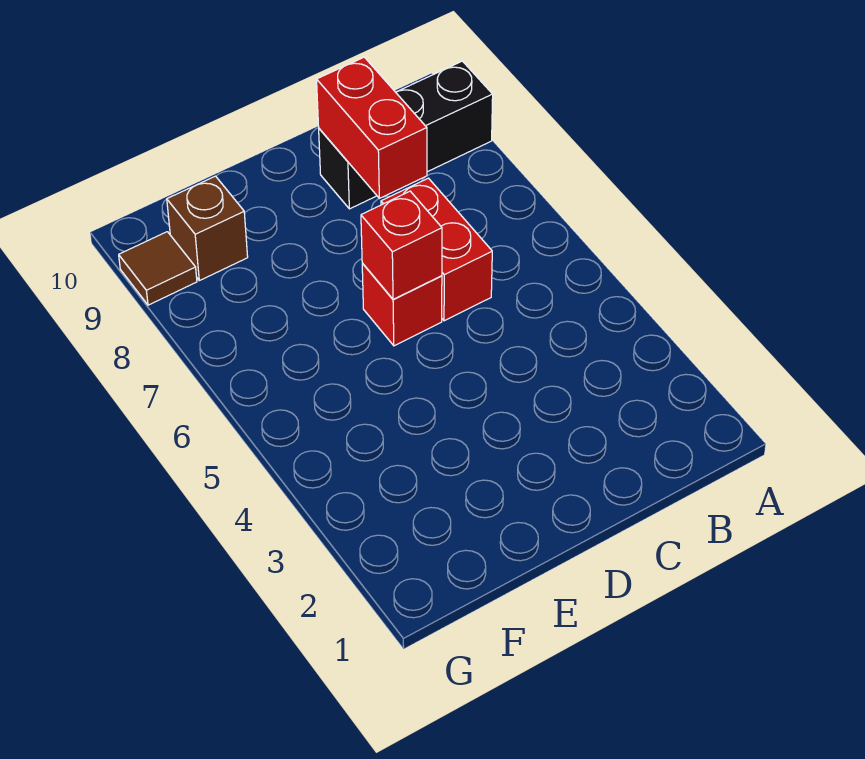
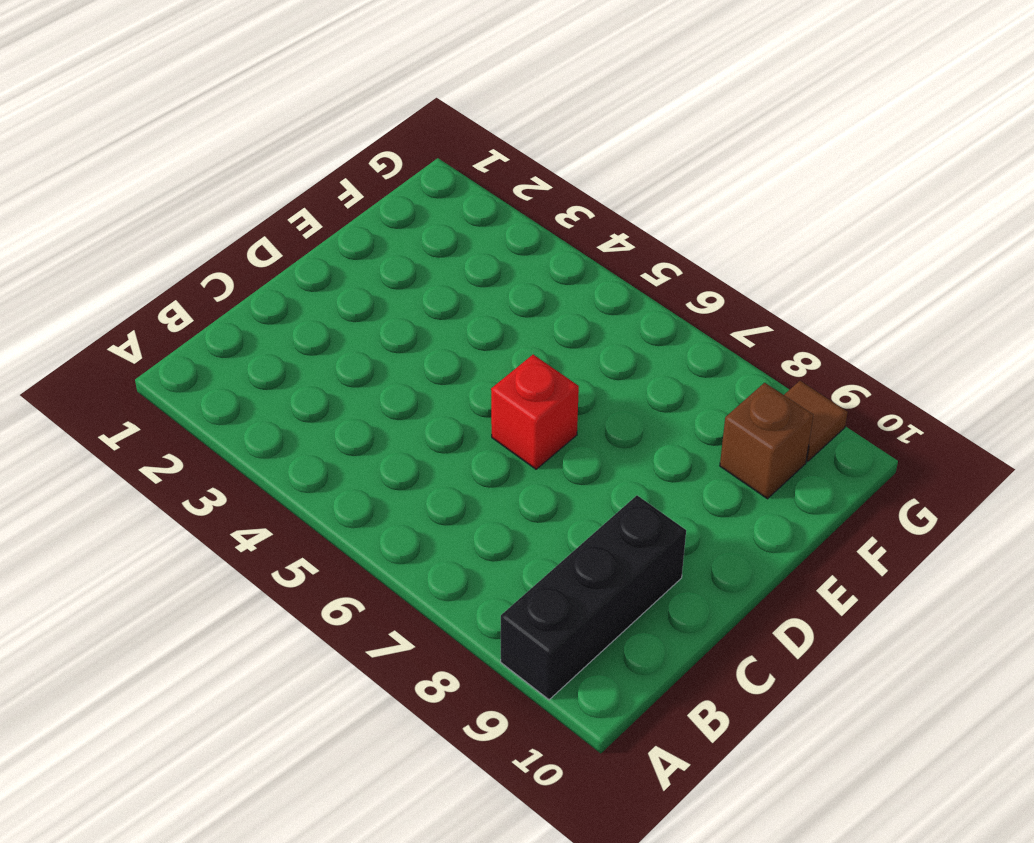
none -> red brick C6:C7 level 1
none -> red brick C8:C9 level 2

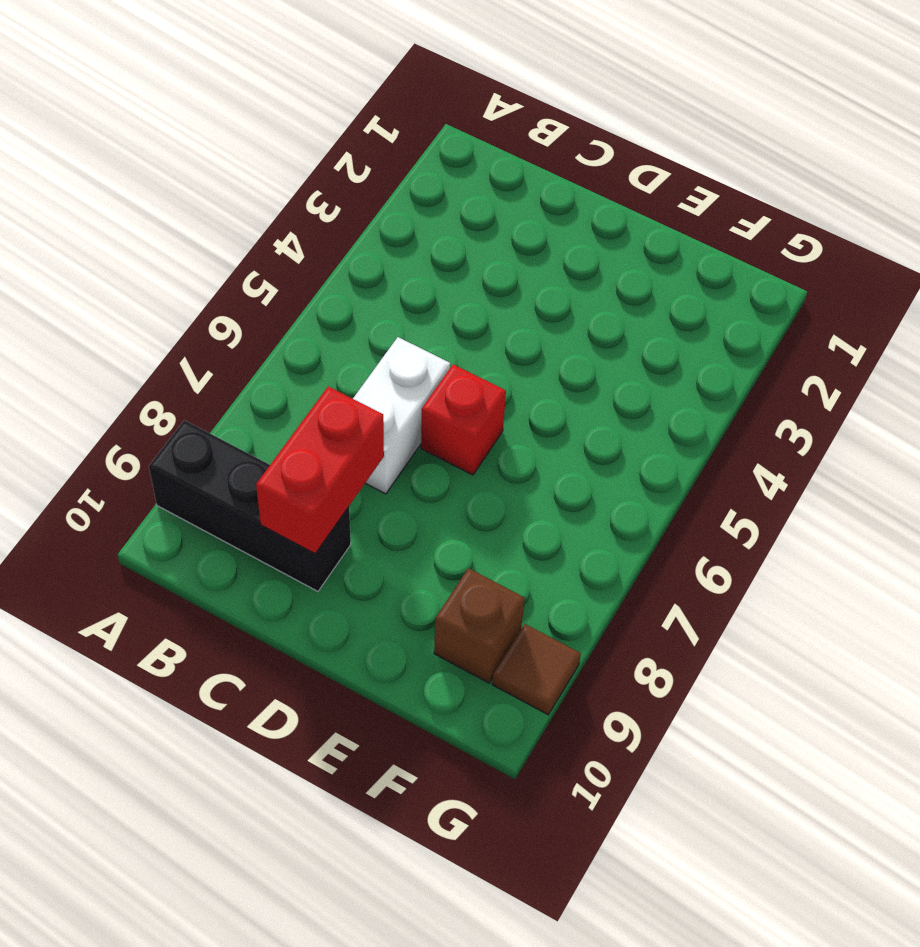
white brick C6:C7 level 1 -> red brick C6:C7 level 1
none -> red brick D6 level 2

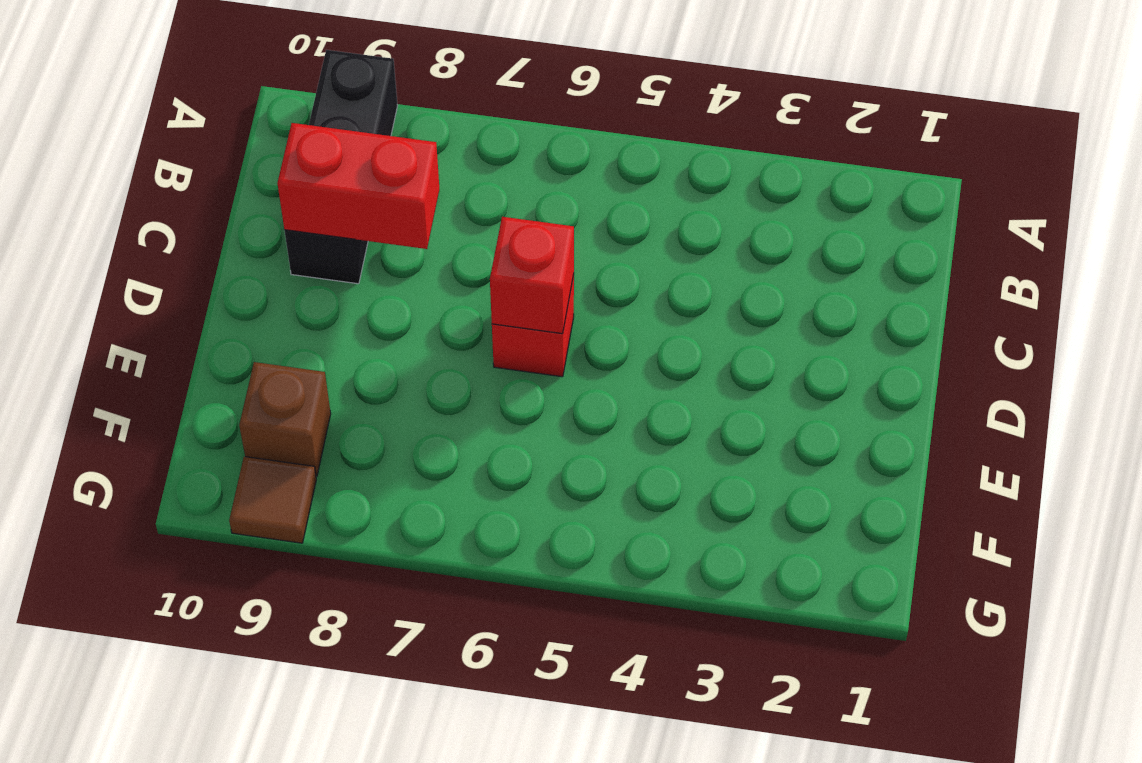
none -> red brick C6:C7 level 1

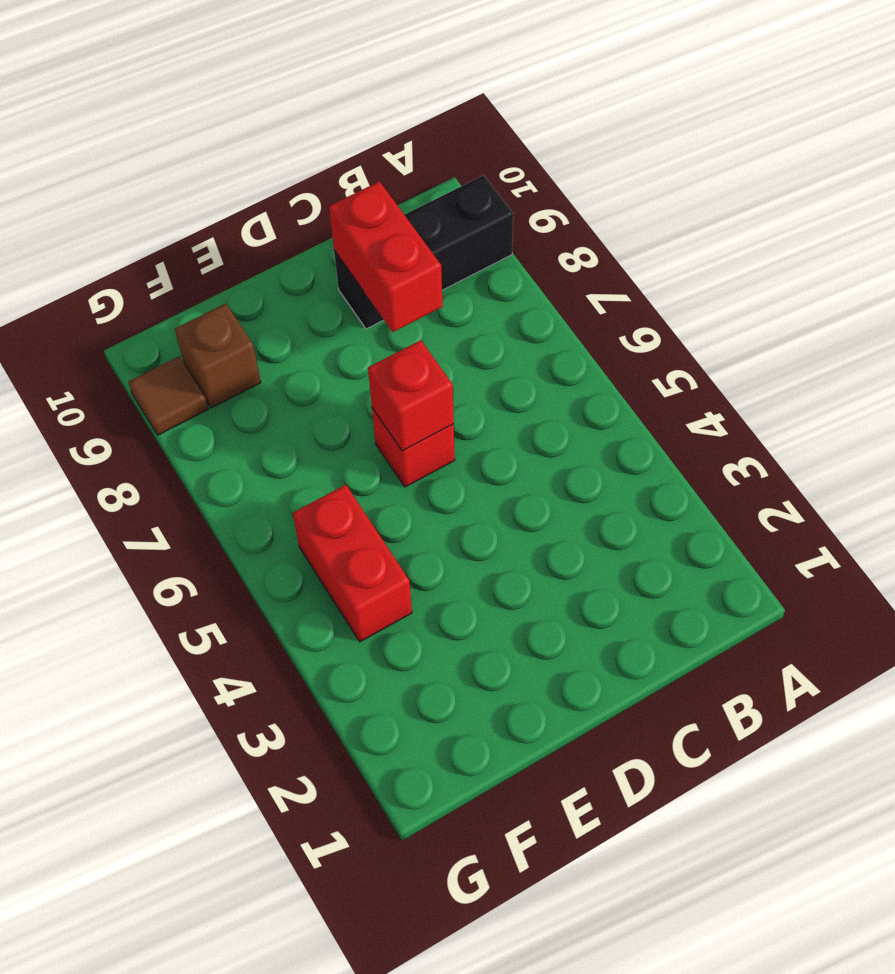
red brick F4:F5 level 1 -> red brick C6:C7 level 1

